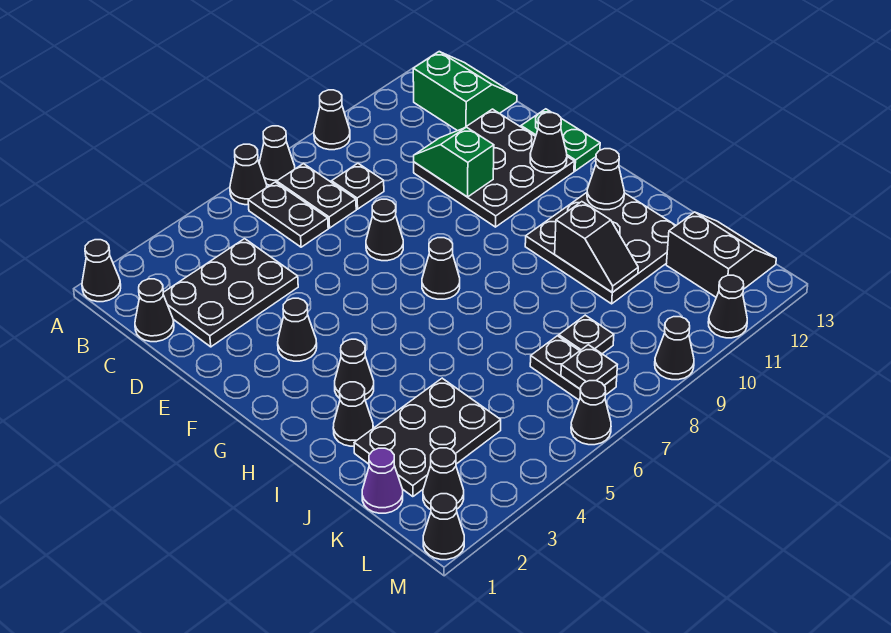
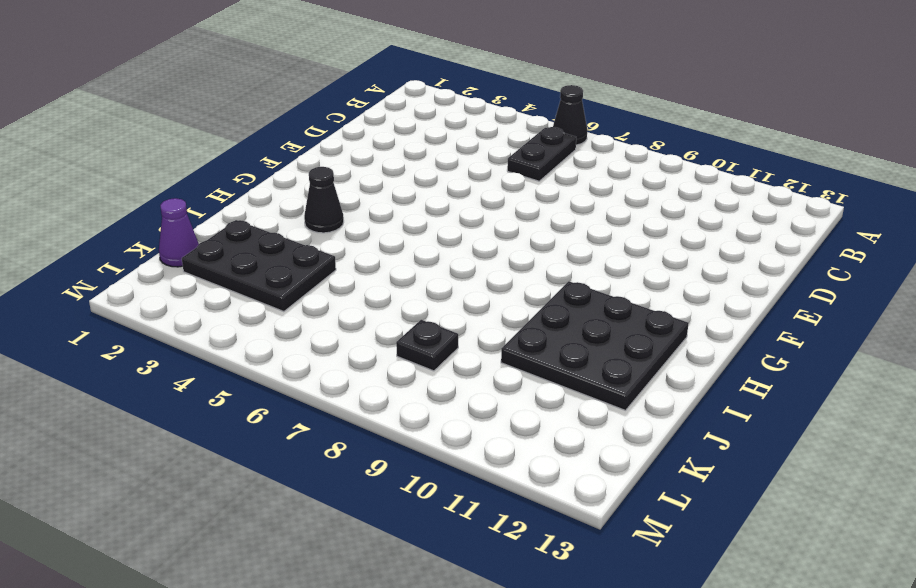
none -> black cone A1 level 1
none -> black cone A7 level 1
none -> black cone A9 level 1
none -> black plate B7:C7 level 1

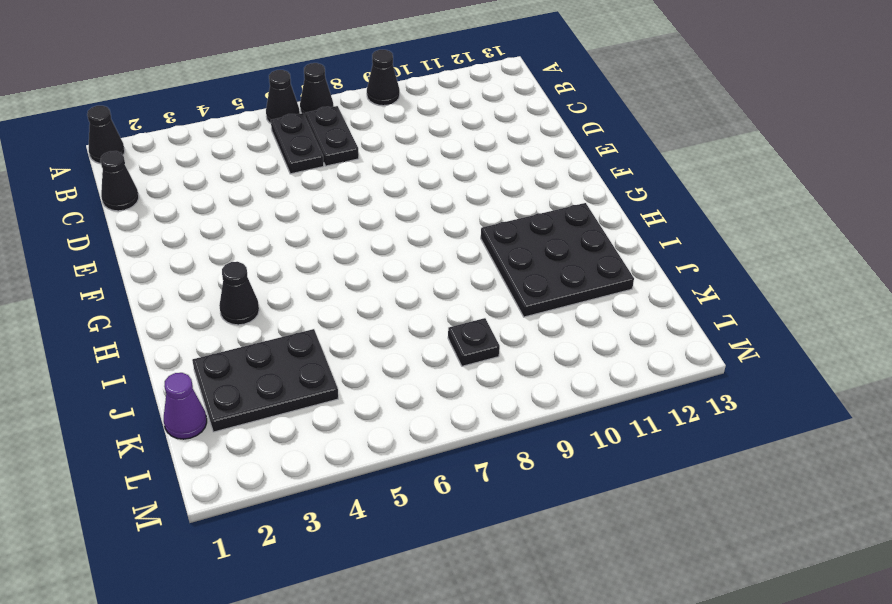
none -> green slope B12:C13 level 1 top 12
none -> black plate C2:D4 level 1
none -> black plate C8 level 1
none -> black plate D10:F12 level 1

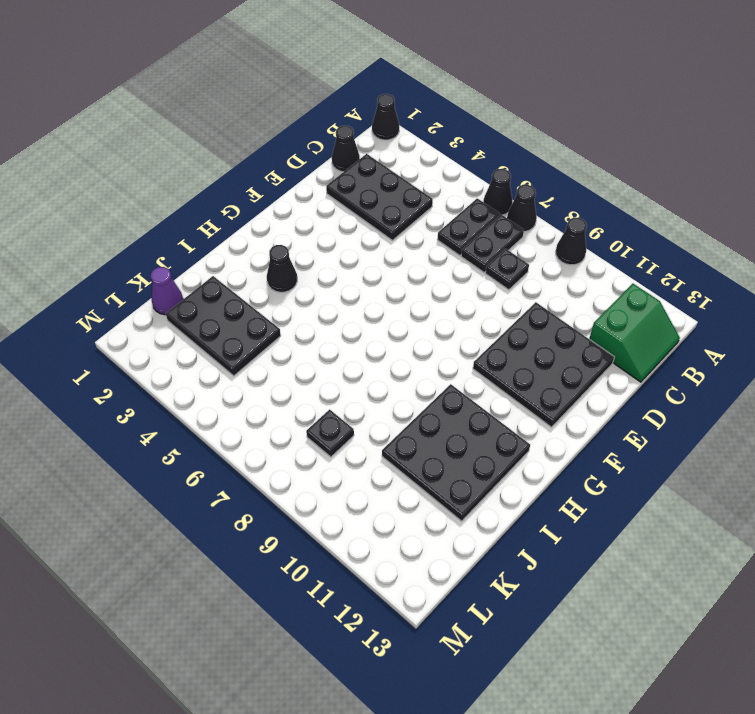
none -> black cone E7 level 1
none -> green plate E13:F13 level 1
none -> black cone F3 level 1
none -> black cone G7 level 1

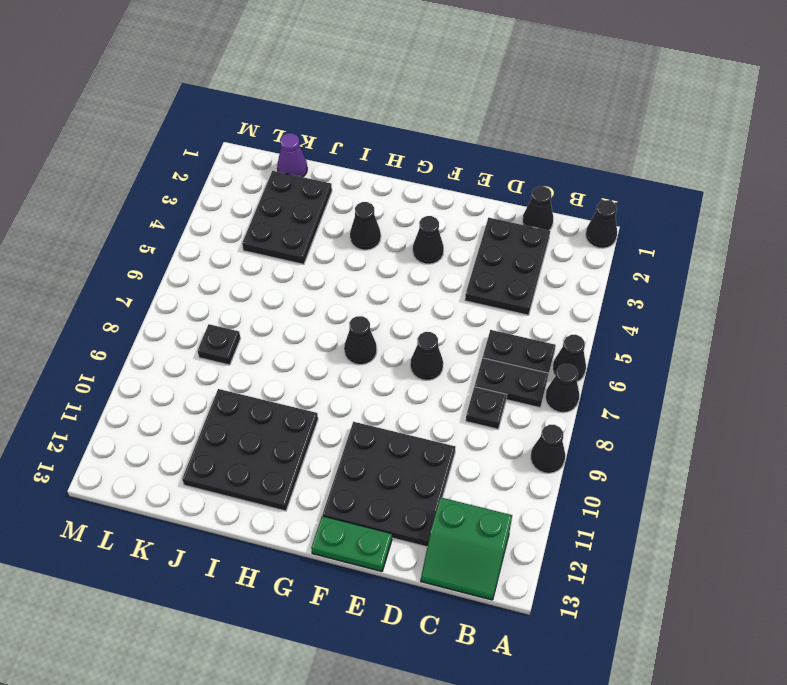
none -> black cone I2 level 1
none -> black plate K7:L7 level 1
none -> black slope K12:L13 level 1 top 12
none -> black cone L2 level 1

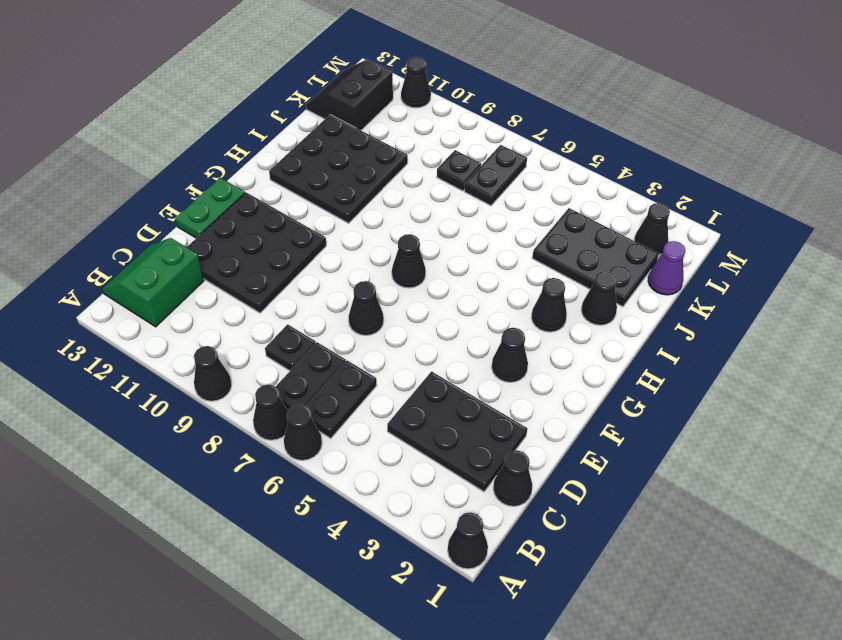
none -> black cone M1 level 1
none -> black cone M6 level 1
none -> black cone M9 level 1
none -> green slope D10:E10 level 2 top E

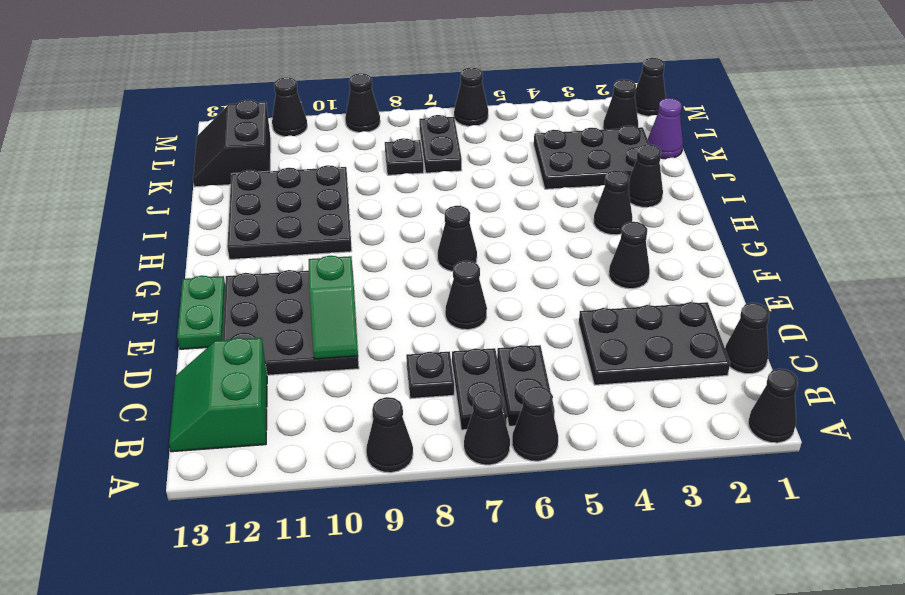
none -> black cone F12 level 2
none -> black cone H12 level 2
none -> black slope I10:J10 level 2 top I
none -> black plate L7 level 2

